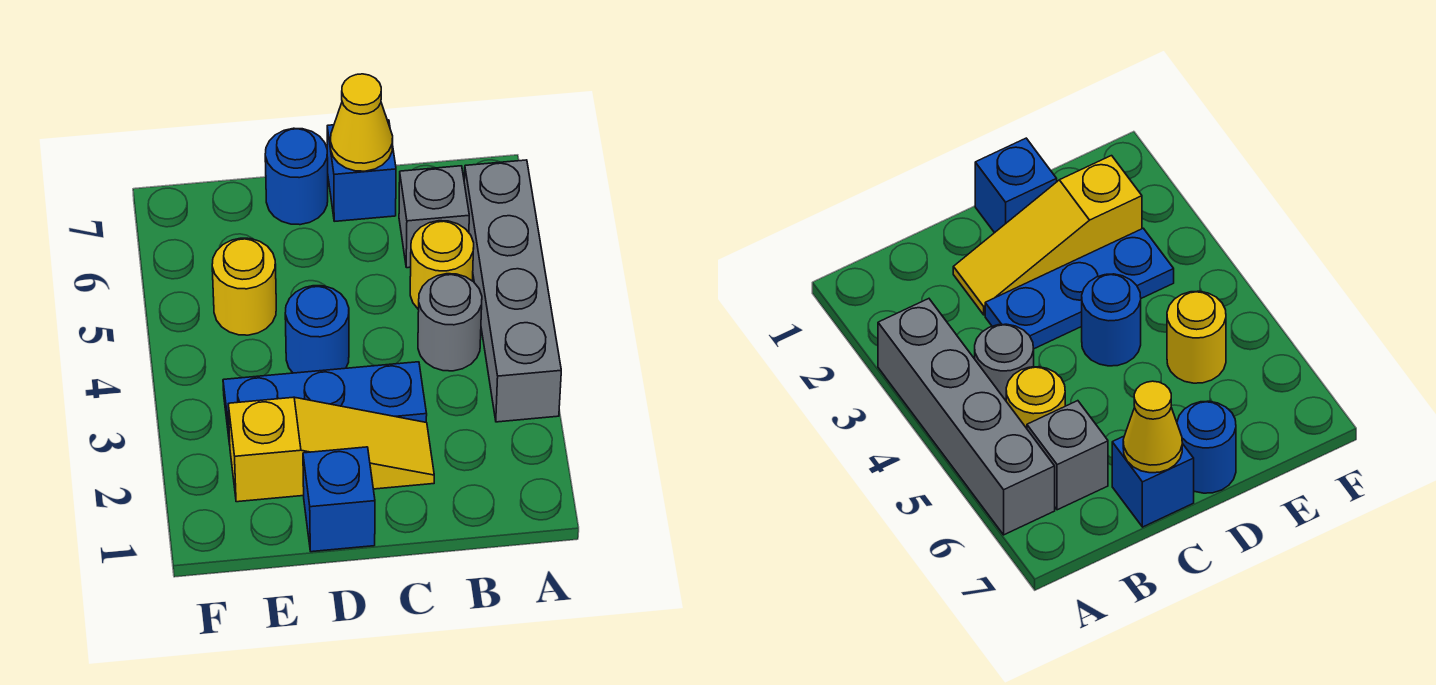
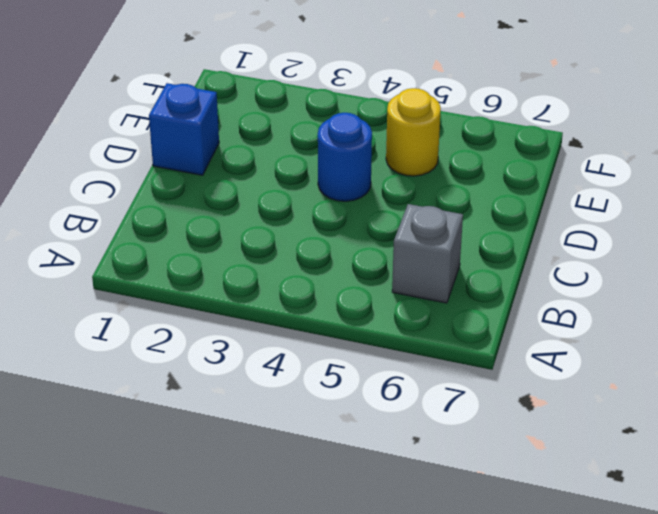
none -> grey brick A3:A6 level 1
none -> grey round brick B4 level 1
none -> yellow round brick B5 level 1

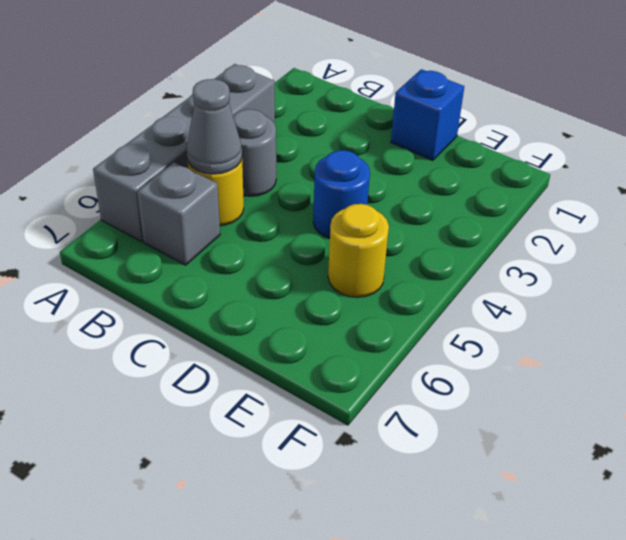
grey cone B5 level 2 -> none
none -> yellow slope C2:E2 level 1 top E
none -> blue plate C3:E3 level 1
none -> blue brick C7 level 1

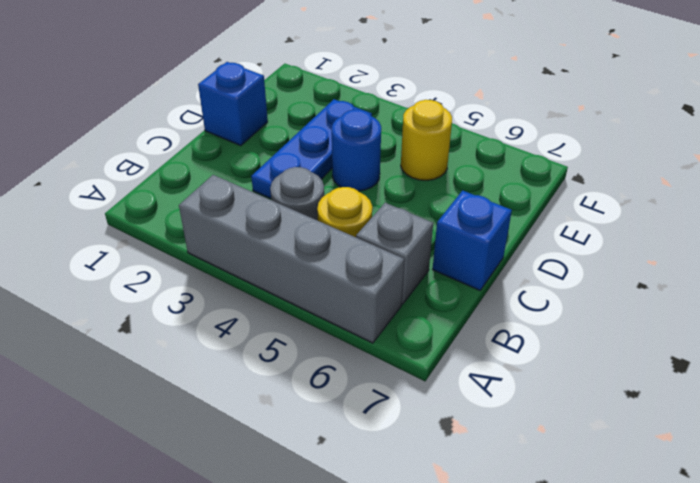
none -> yellow slope C2:E2 level 1 top E
none -> blue round brick D7 level 1
none -> yellow cone C7 level 2

